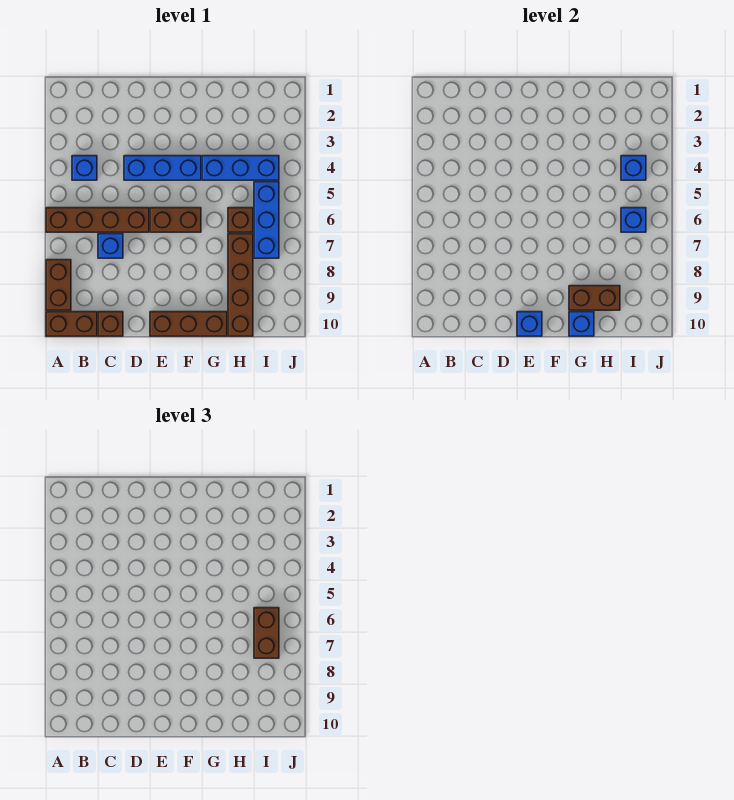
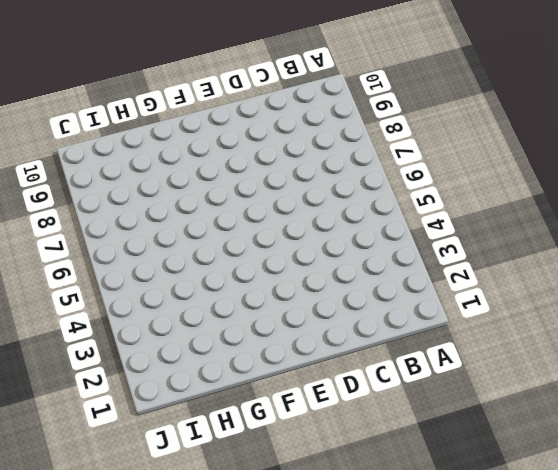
none -> brown brick A6:D6 level 1
none -> brown brick A8:A9 level 1
none -> brown brick A10:B10 level 1

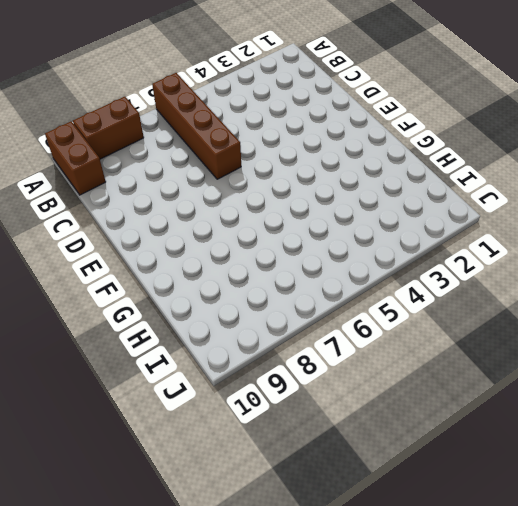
none -> blue brick B4 level 1
none -> blue brick C7 level 1
none -> brown brick C10 level 1

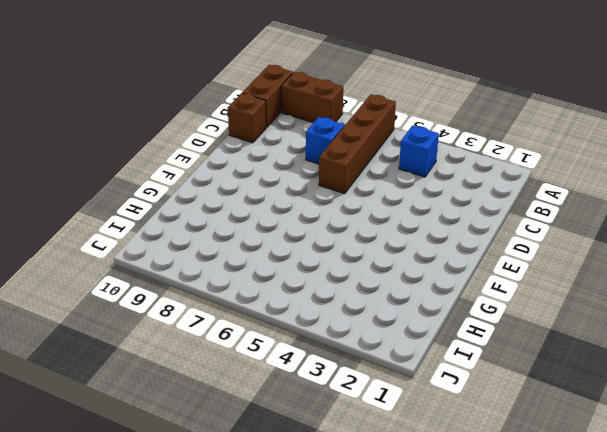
none -> blue brick D4:F4 level 1
none -> brown brick E6:F6 level 1
none -> brown brick E10:G10 level 1

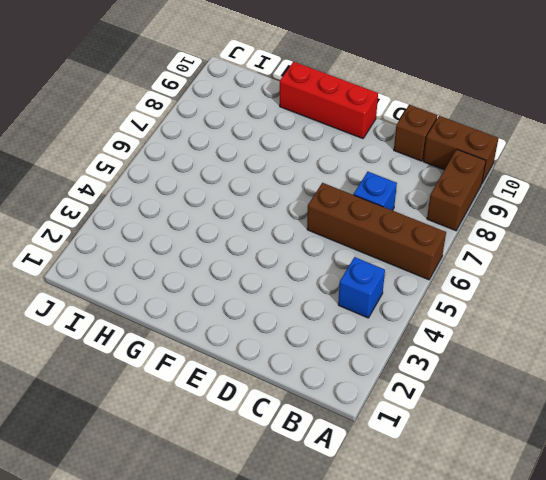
red brick E10:G10 level 1 -> brown brick E10:G10 level 1
none -> blue brick D4:F4 level 1
none -> brown brick E6:F6 level 1
none -> blue brick G4:I4 level 1

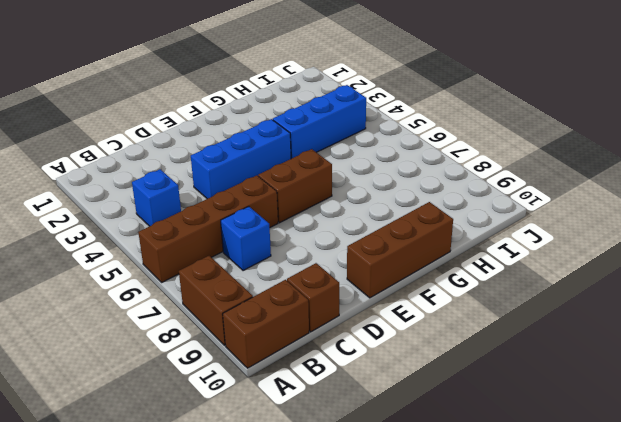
none -> brown brick H6 level 1
none -> brown brick H7:H10 level 1
none -> blue brick I5:I7 level 1

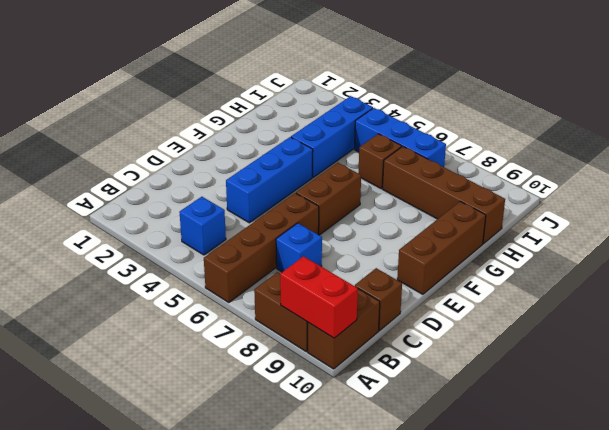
red brick A9:A10 level 2 -> none
none -> blue brick E10 level 2
none -> brown brick G9:H9 level 2
none -> blue brick G10 level 2

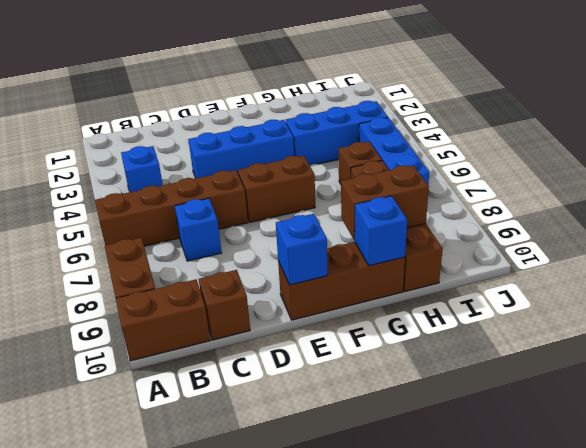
none -> blue brick I4 level 2
none -> blue brick I6 level 2
none -> brown brick I6:I7 level 3

